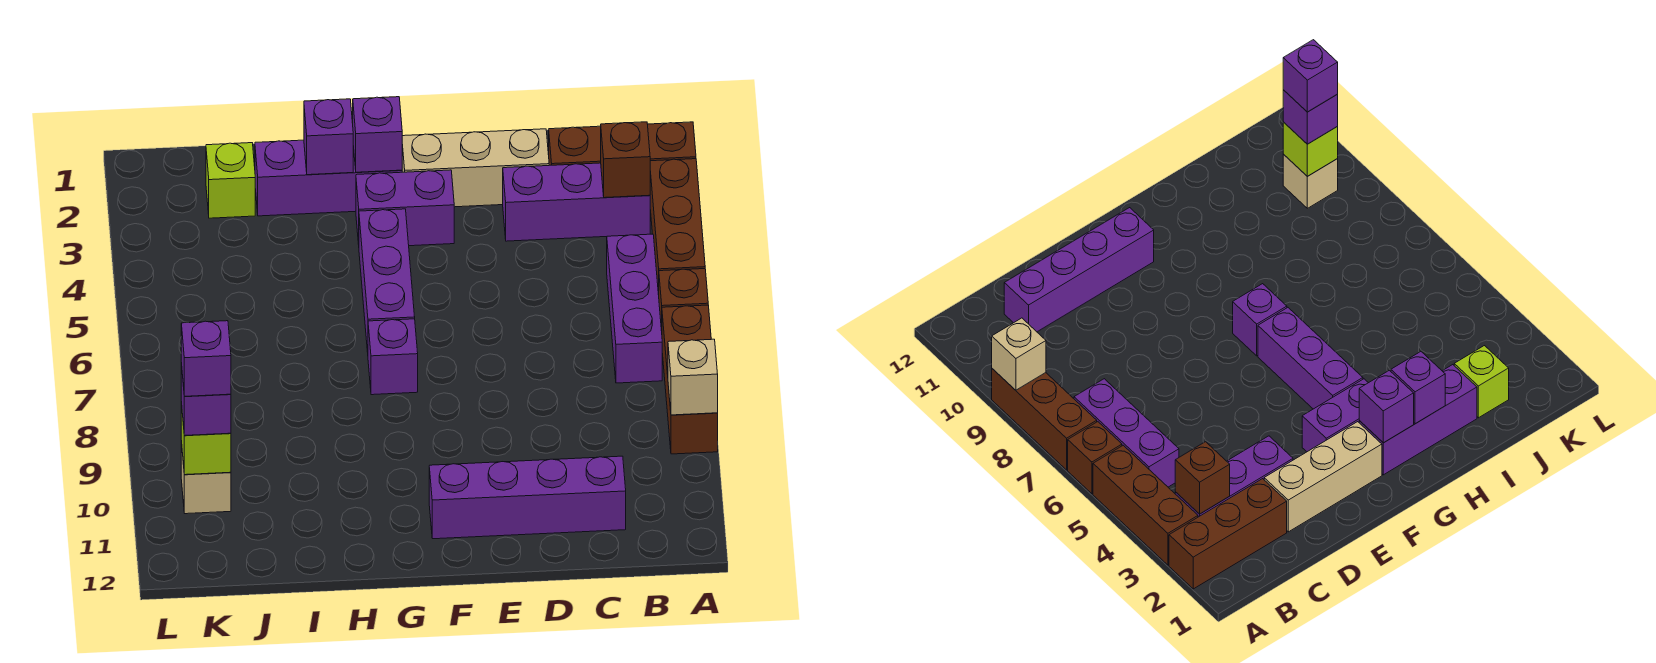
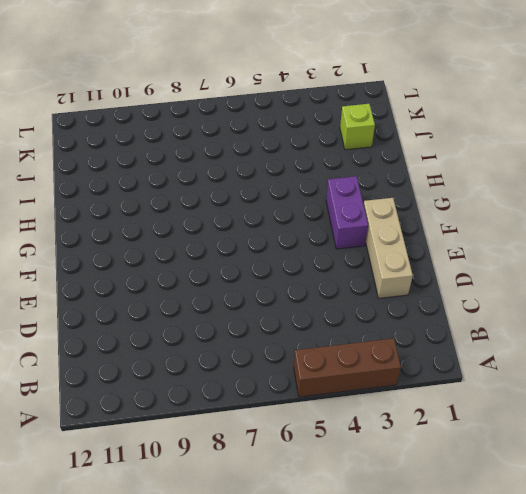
none -> brown brick A2:C2 level 1
none -> brown brick A6 level 1
none -> brown brick A7:A9 level 1

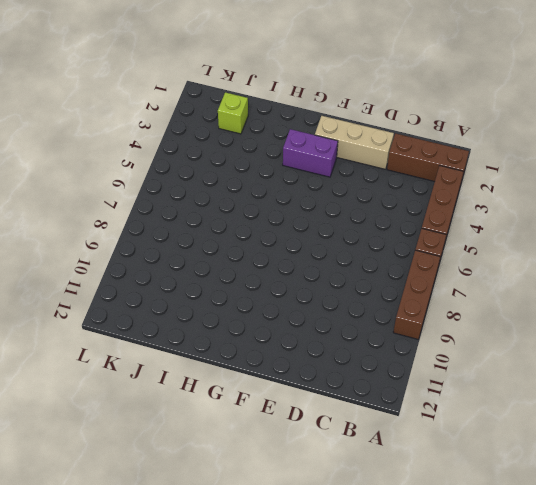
none -> purple brick B3:D3 level 1
none -> purple brick B5:B7 level 1
none -> purple brick C11:F11 level 1

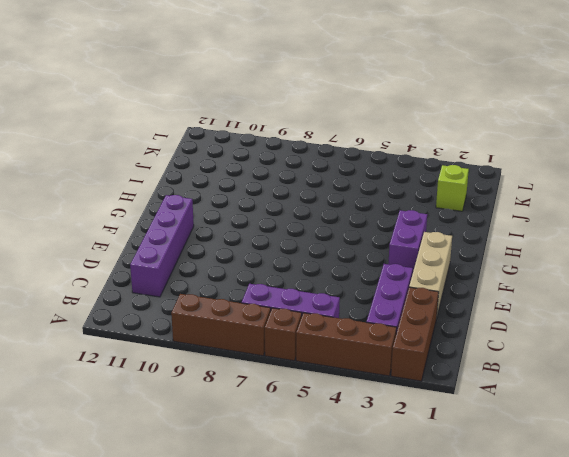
none -> purple brick G2:I2 level 1
none -> purple brick G4:G6 level 1
none -> purple brick G7 level 1

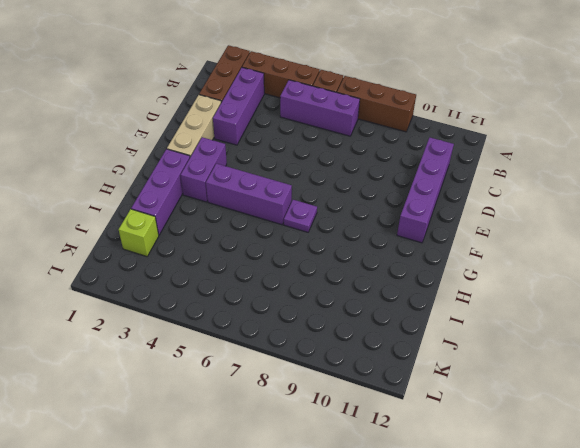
purple plate G7 level 1 -> purple brick G7 level 1
none -> tan brick K10 level 1
none -> tan brick A9 level 2
none -> brown brick B3 level 2

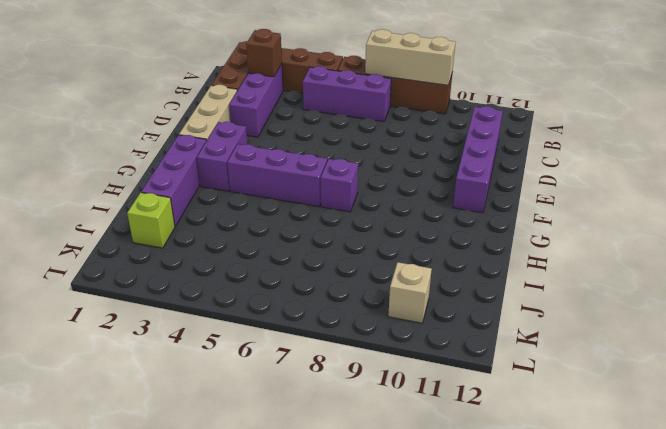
tan brick A7:A9 level 2 -> tan brick A9 level 2
none -> purple brick G2 level 2
none -> purple brick H2 level 2
none -> lime brick K10 level 2

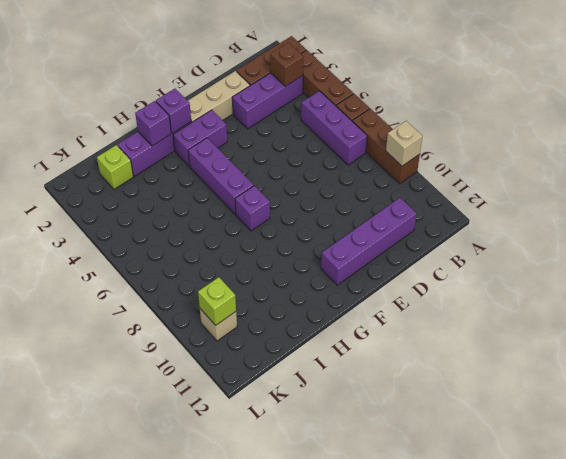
none -> purple brick K10 level 3
none -> purple brick K10 level 4

